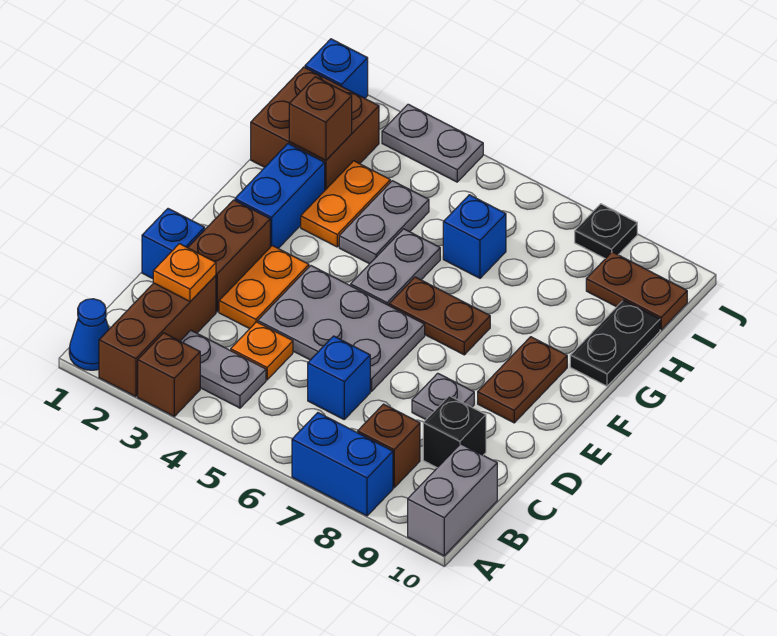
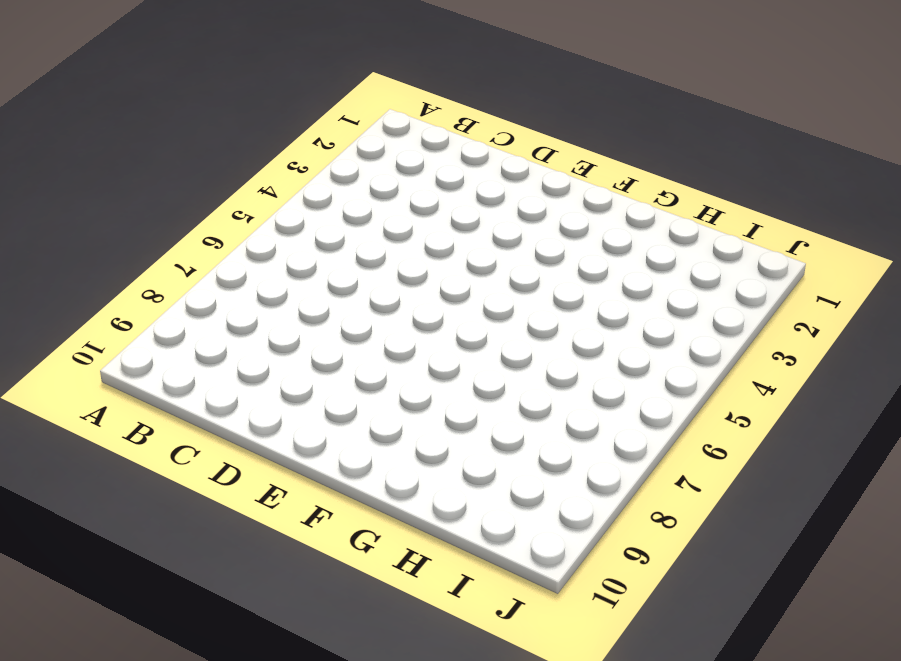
none -> blue cone A1 level 1
none -> brown brick A2:C2 level 1
none -> brown brick A3 level 1
none -> blue brick A7:A8 level 1

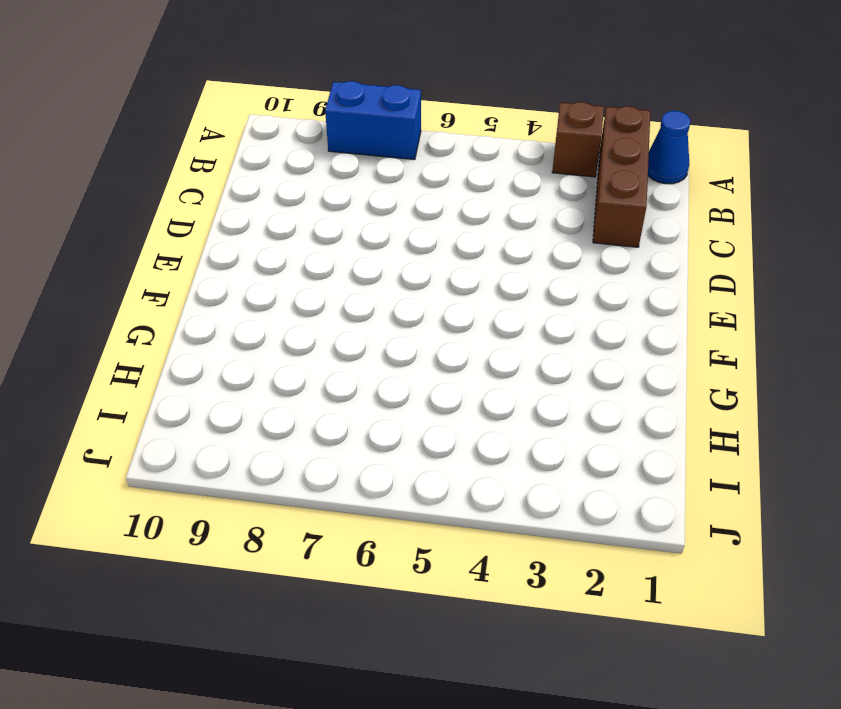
none -> grey brick A10:B10 level 1
none -> grey plate B3:B4 level 1
none -> brown brick B8 level 1
none -> orange plate C4 level 1

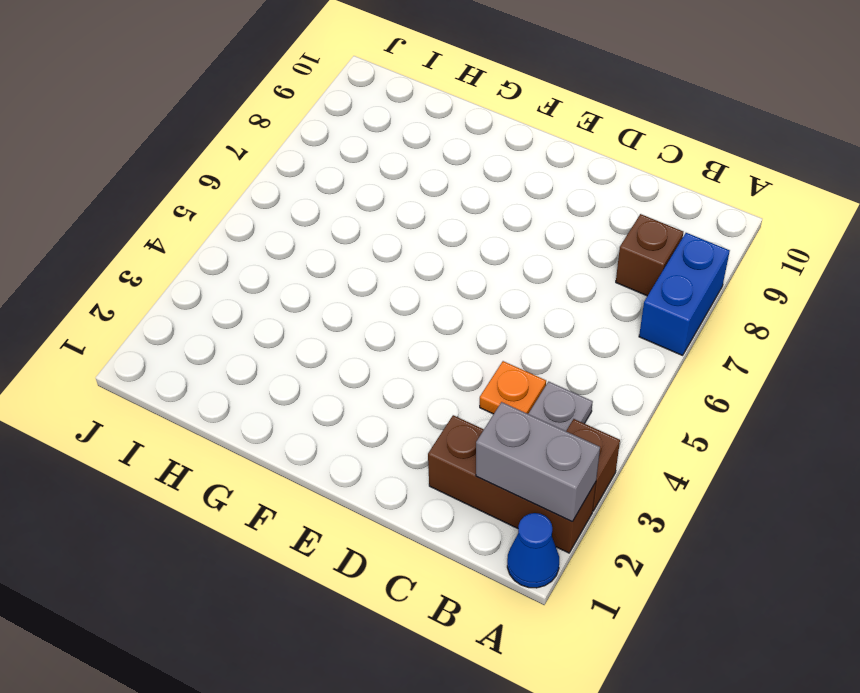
grey brick A2:B2 level 2 -> grey brick A10:B10 level 1
none -> blue brick C6 level 1
none -> black brick C9 level 1
none -> blue brick D1 level 1
none -> brown brick D2:E2 level 1

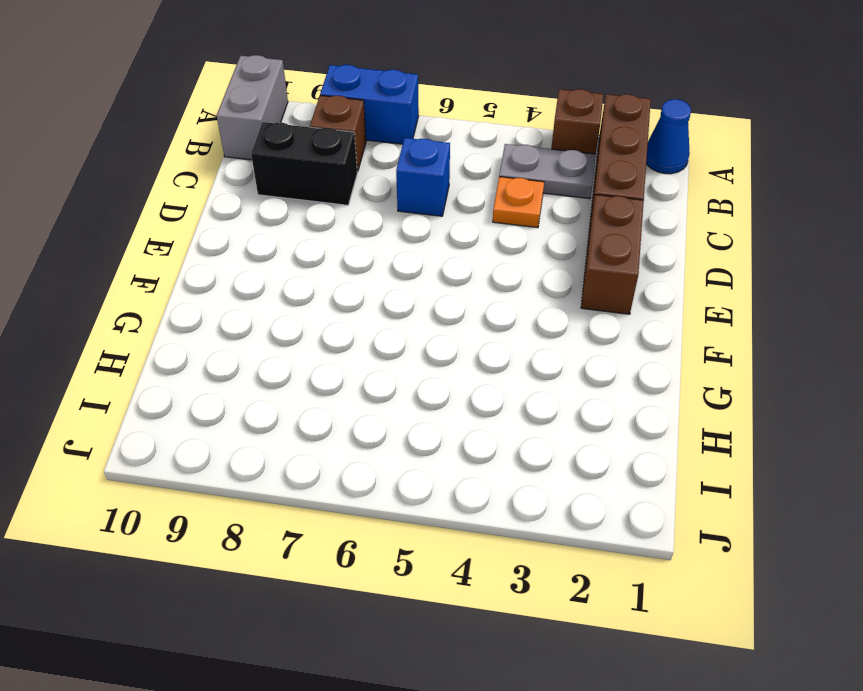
black brick C8:C9 level 1 -> black brick C9 level 1
none -> blue brick D1 level 1
none -> orange plate D3:E3 level 1
none -> grey plate D4:E6 level 1
none -> grey plate D8 level 1

